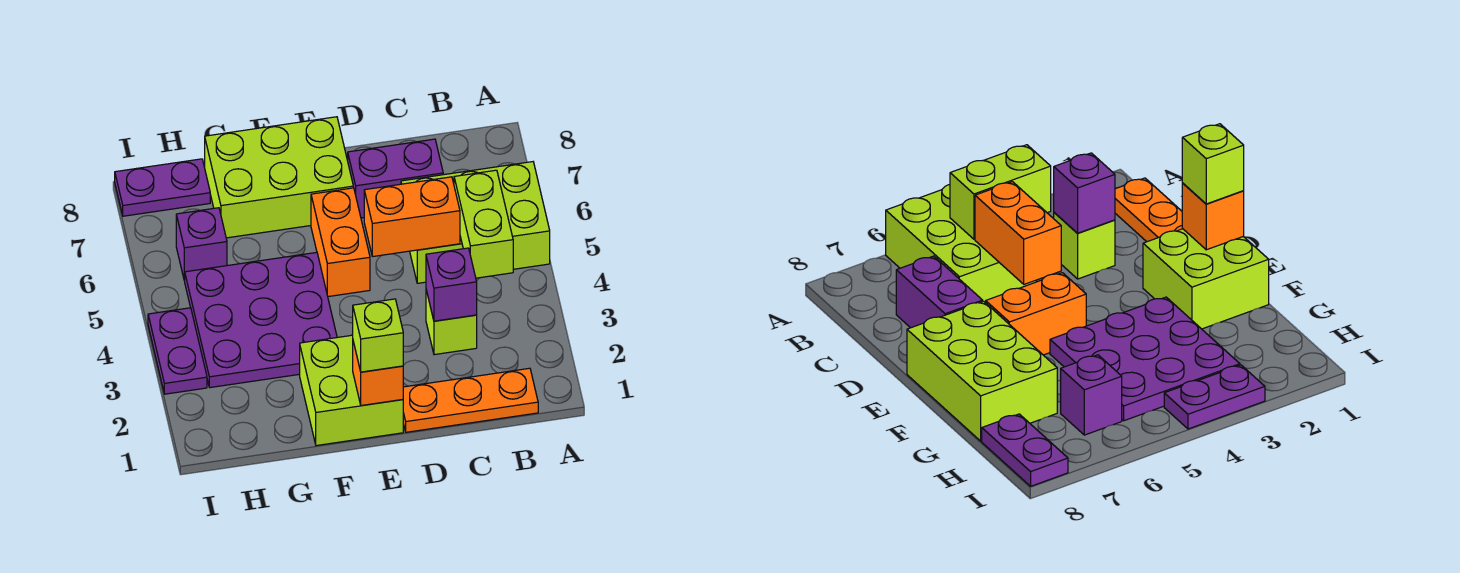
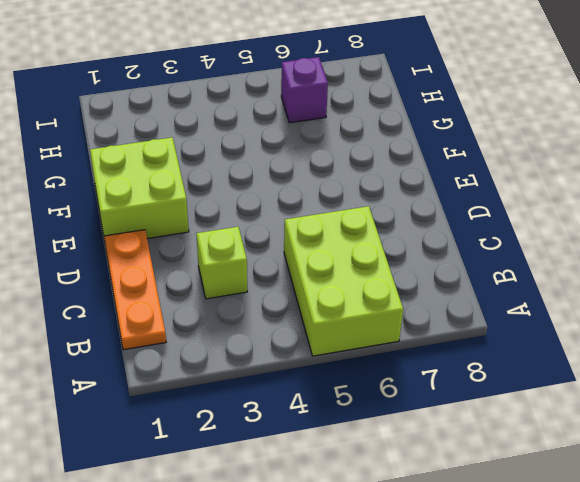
none -> purple brick C7:D7 level 1
none -> orange brick E5:E6 level 1
none -> lime brick E7:G8 level 1

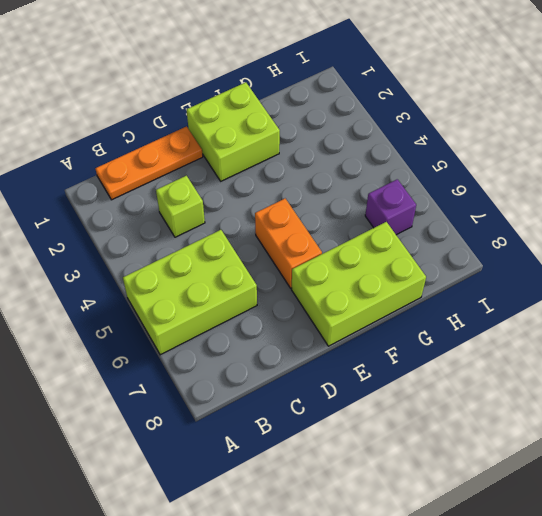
none -> purple brick C7:D7 level 1
none -> purple plate F3:H5 level 1
none -> purple plate H8:I8 level 1

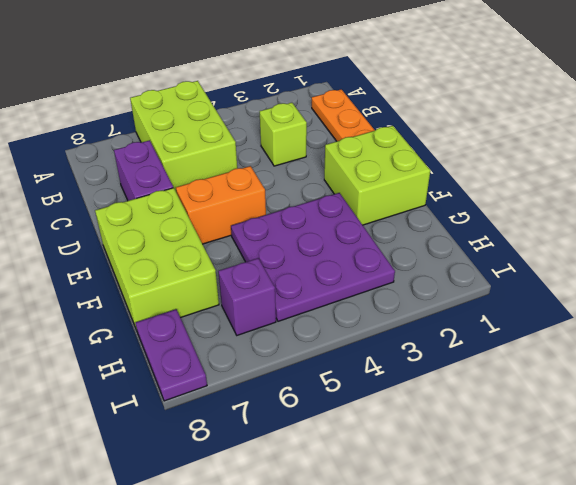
none -> purple plate I3:I4 level 1
none -> lime brick B4:B5 level 2
none -> purple brick C3 level 2

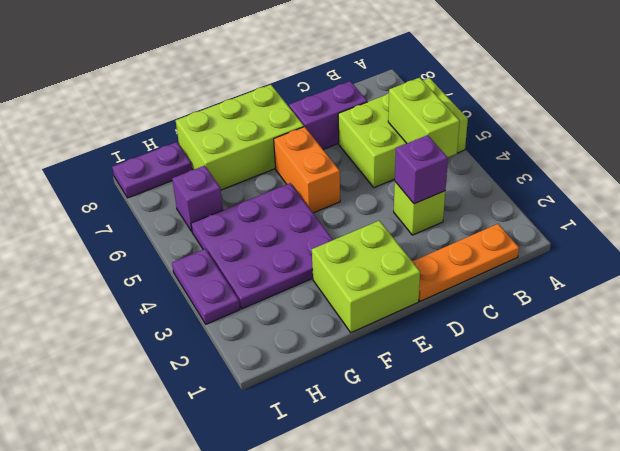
none -> orange brick C5:D5 level 2
none -> orange brick E1 level 2
none -> lime brick E1 level 3

